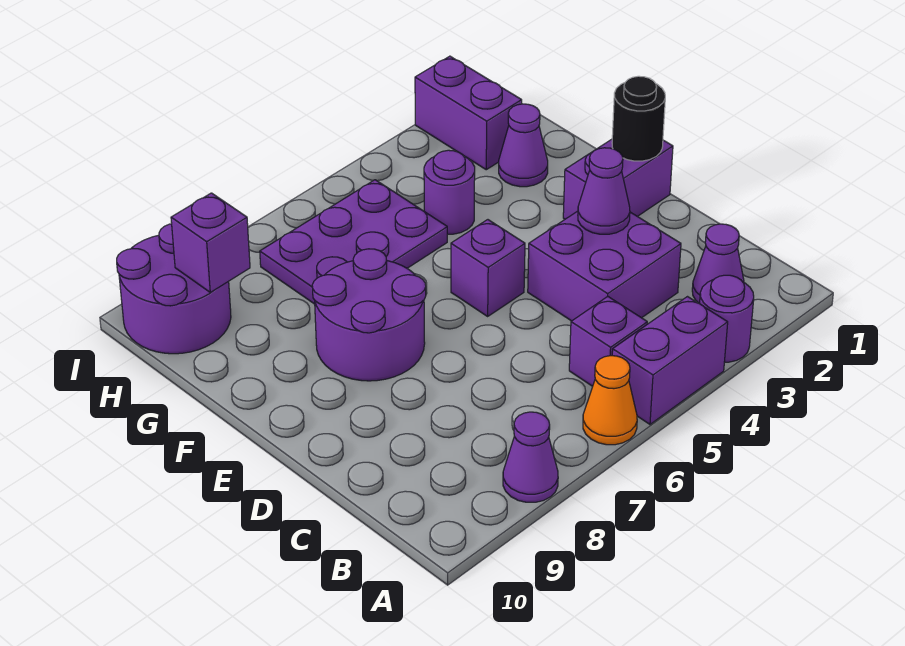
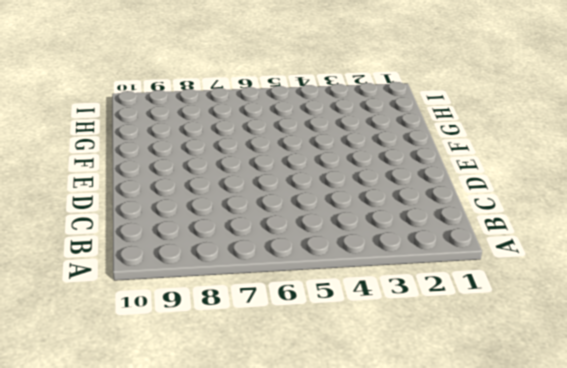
none -> purple round brick A3 level 1
none -> purple brick A4:A5 level 1
none -> orange cone A6 level 1

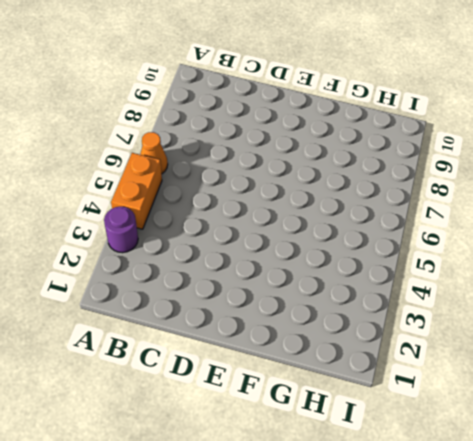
orange brick A4:A5 level 1 -> purple brick A4:A5 level 1
none -> purple cone A8 level 1
none -> purple cone B2 level 1
none -> purple brick B5 level 1

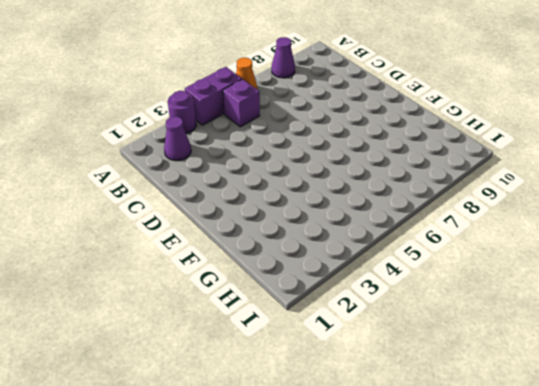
none -> purple brick C3:D4 level 1
none -> purple brick E1:E2 level 1
none -> purple brick E5 level 1

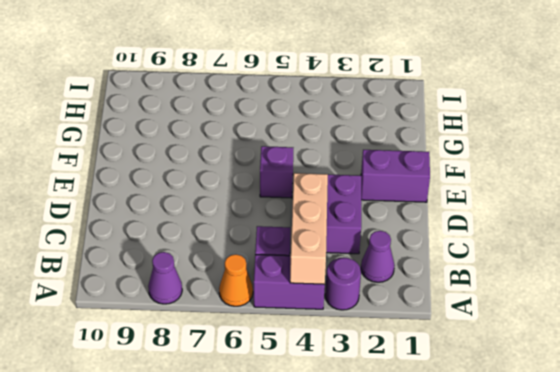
tan brick A4:C4 level 2 -> none
none -> purple round brick E7:F8 level 1
none -> purple cone G2 level 1
none -> purple round brick G4 level 1

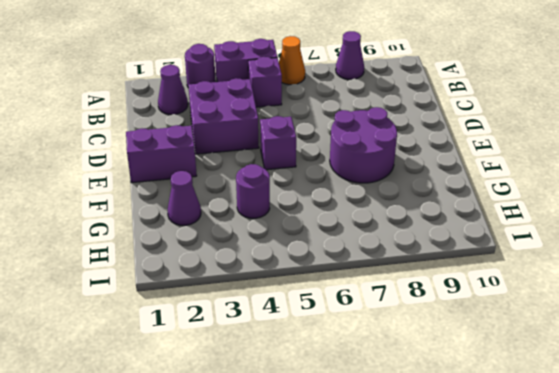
none -> purple plate G5:H7 level 1
none -> purple brick H2:I2 level 1
none -> purple round brick H9:I10 level 1

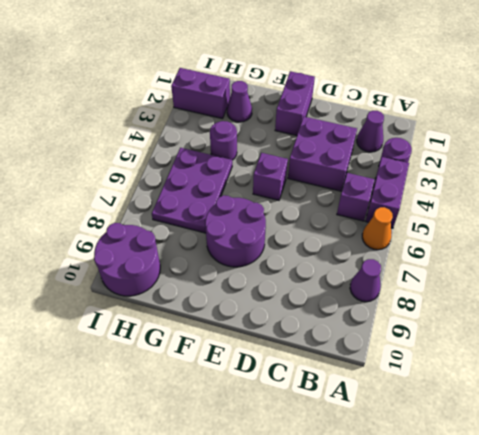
none -> purple cone D3 level 2
none -> black round brick E1 level 2
none -> purple brick H9 level 2

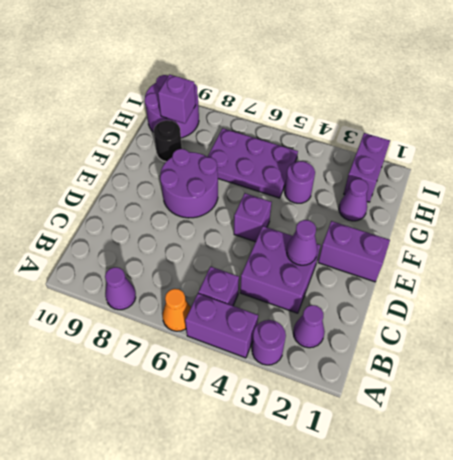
black round brick G9 level 1 -> black round brick E1 level 2

